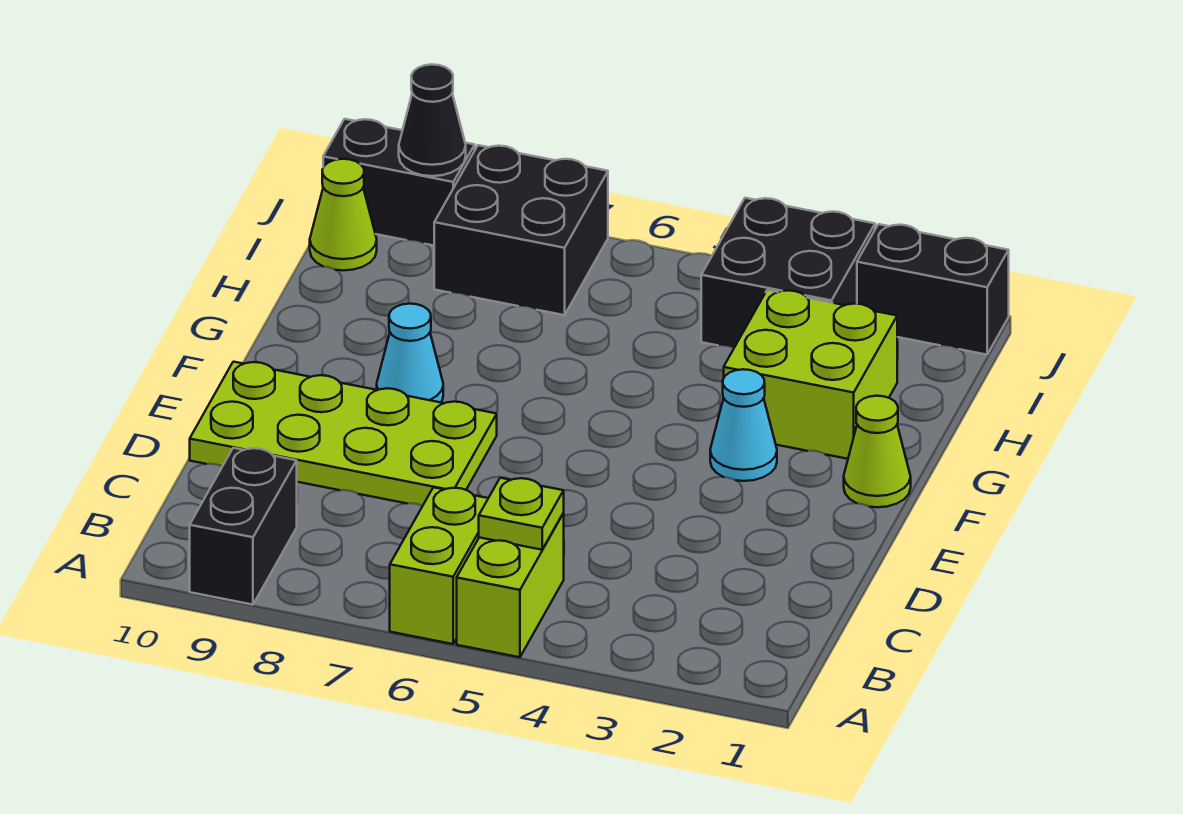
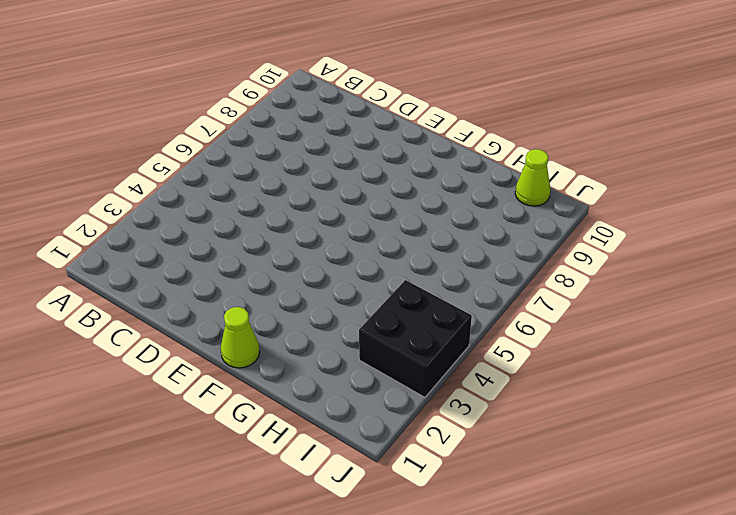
none -> lime brick A5:B5 level 1
none -> lime brick A6:B6 level 1
none -> black brick A9:B9 level 1

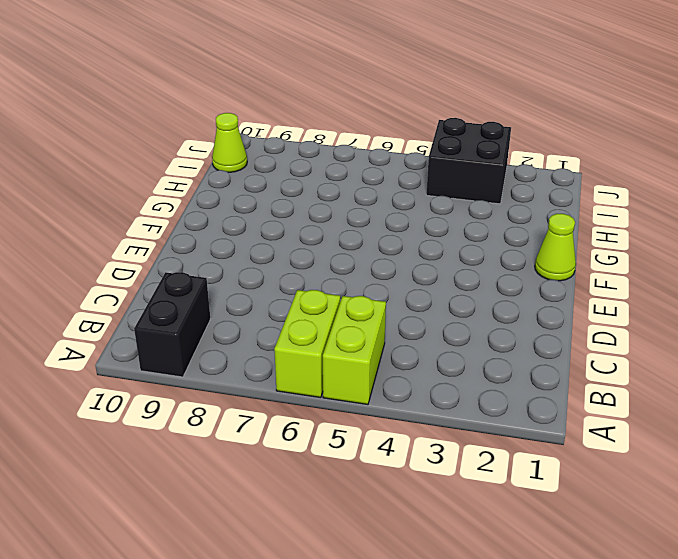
none -> lime plate D7:E10 level 1
none -> cyan cone F3 level 1
none -> cyan cone F8 level 1

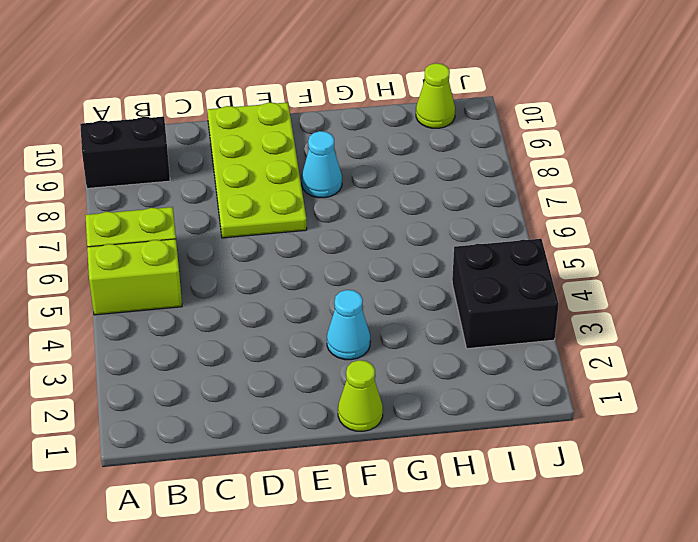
none -> lime brick G2:H3 level 1
none -> black brick I7:J8 level 1
none -> black brick J1:J2 level 1

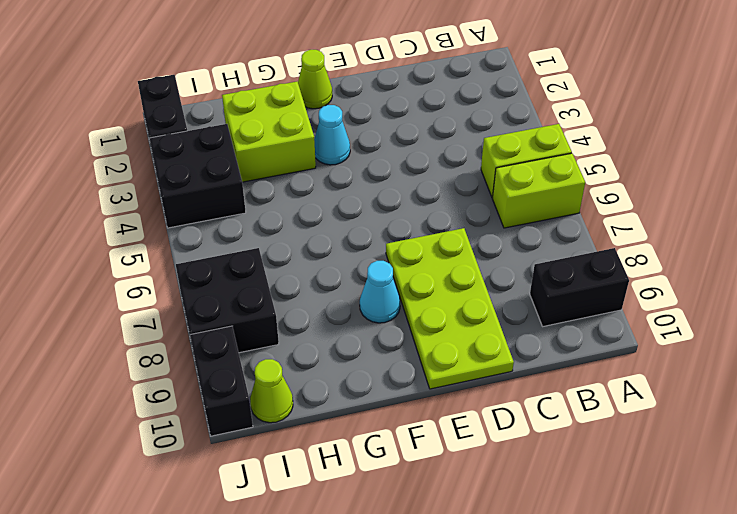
none -> lime plate B5 level 2
none -> black cone J9 level 2

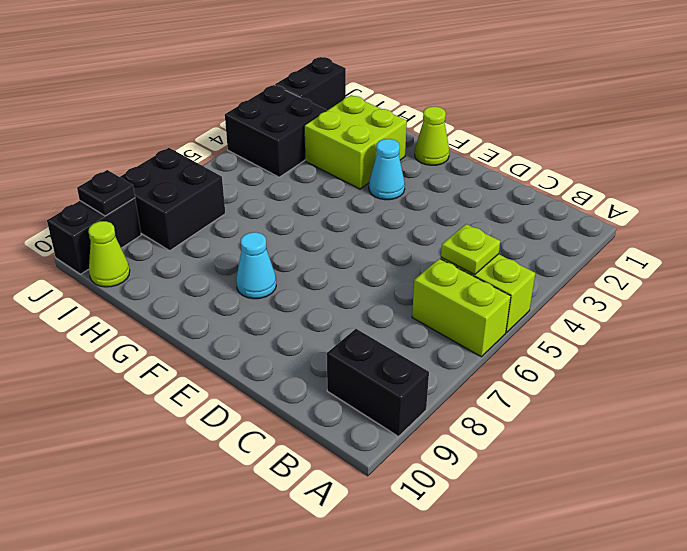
black plate J9 level 2 -> black cone J9 level 2
none -> lime plate D7:E10 level 1

